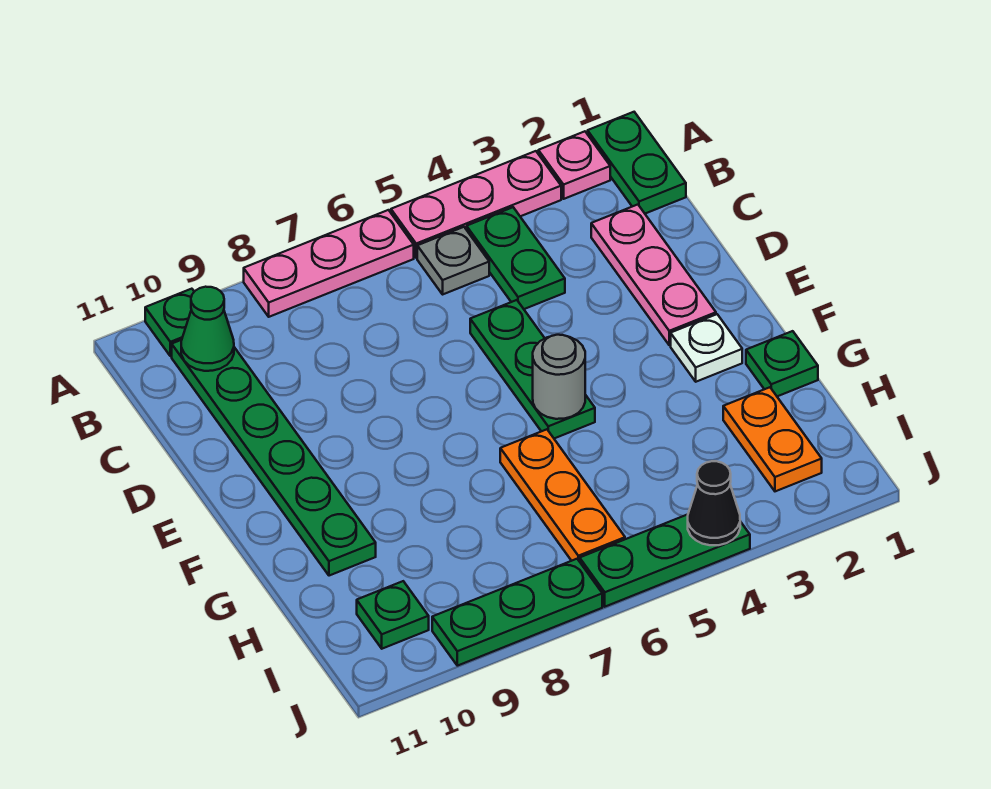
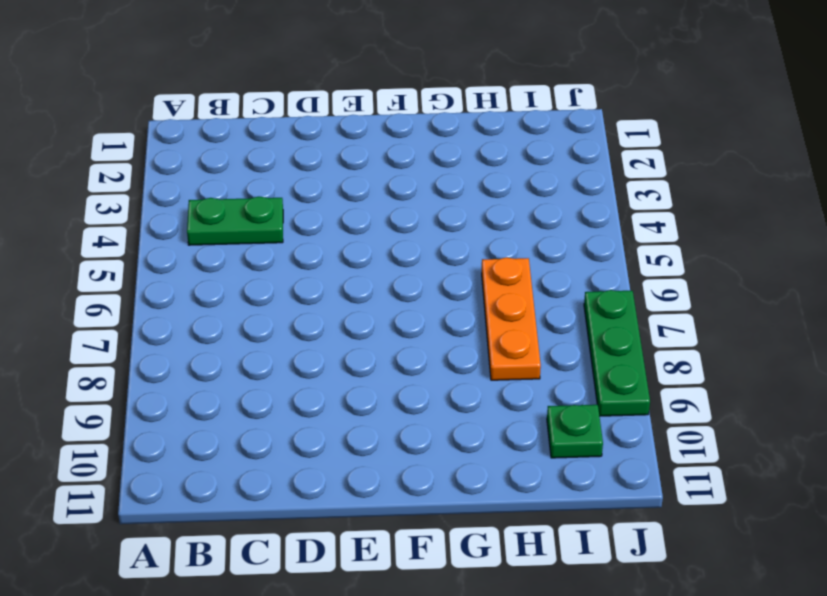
orange plate H6:H8 level 1 -> orange plate G6:I6 level 1
none -> green plate A1:B1 level 1
none -> pink plate A2 level 1
none -> pink plate A3:A5 level 1

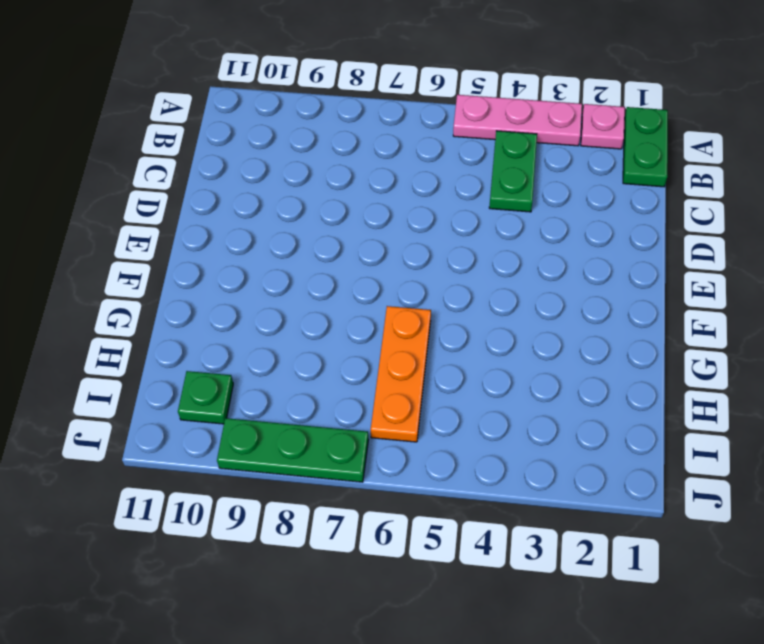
none -> pink plate A6:A8 level 1
none -> green plate A10 level 1
none -> grey plate B5 level 1

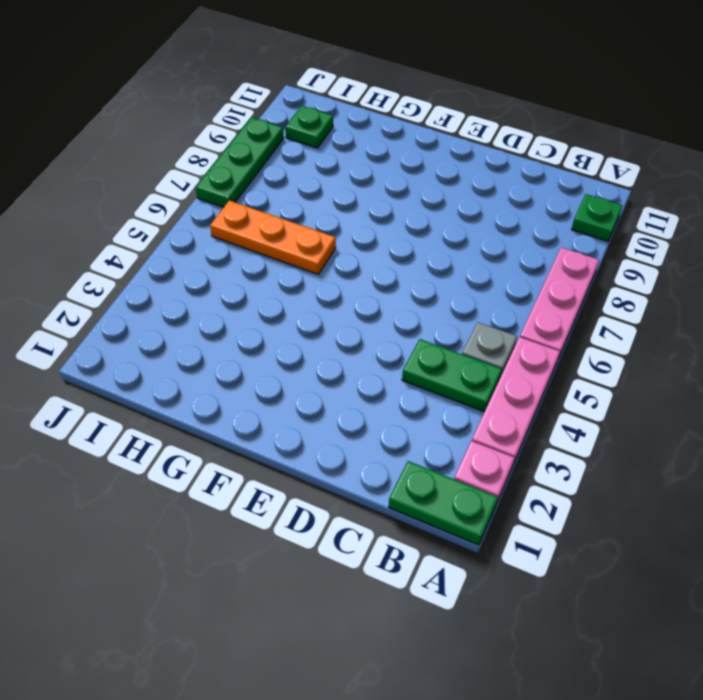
none -> green plate B10:G10 level 1
none -> pink plate C2:E2 level 1
none -> green plate D5:F5 level 1

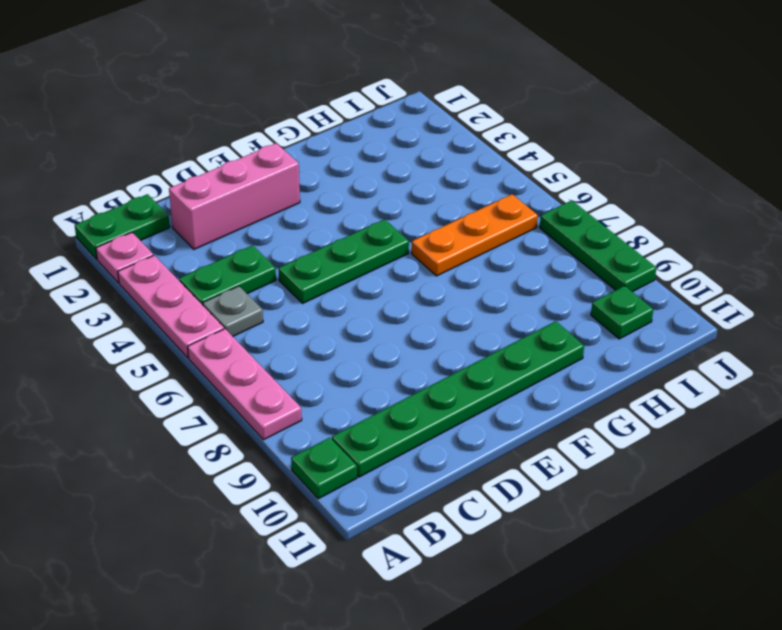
pink brick C2:E2 level 1 -> pink plate C2:E2 level 1
none -> white plate F2 level 1
none -> green plate G1 level 1
none -> orange plate H2:I2 level 1

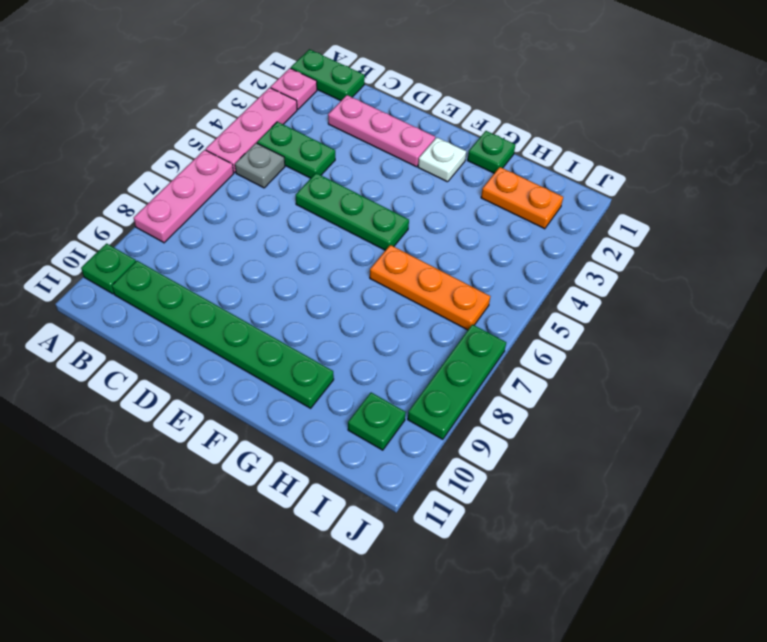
none -> green plate J4:J6 level 1
none -> green cone B10 level 2
none -> grey round brick F5 level 2

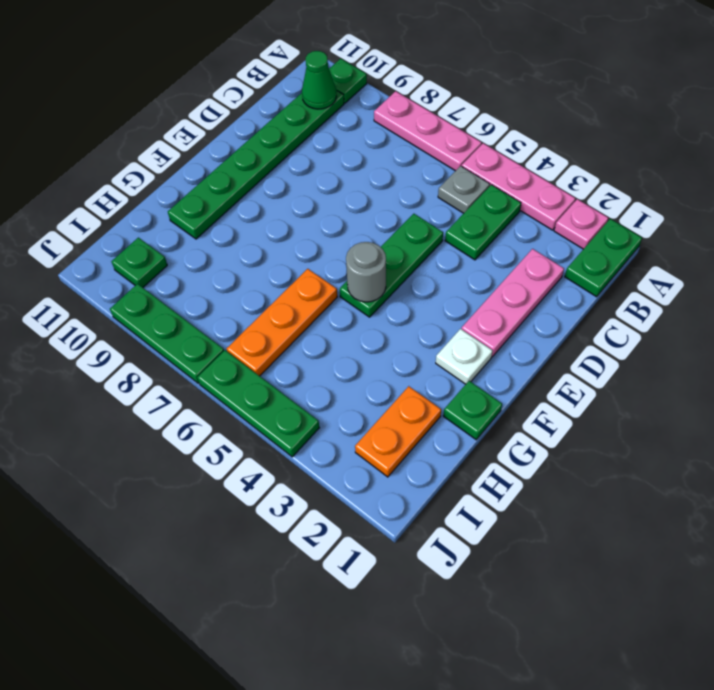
none -> black cone J4 level 2

